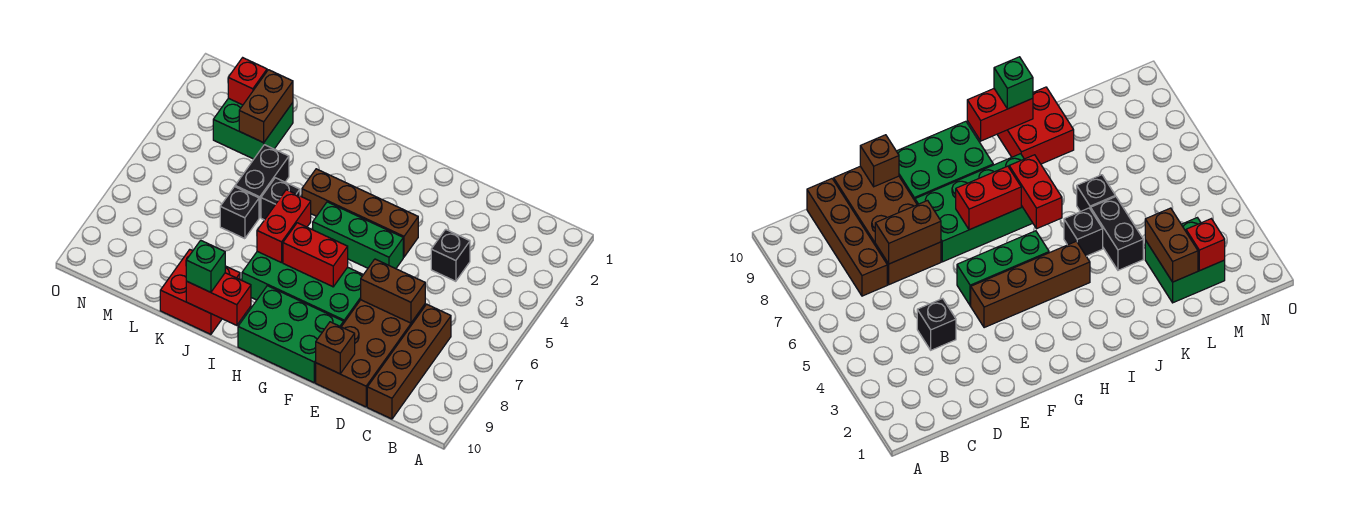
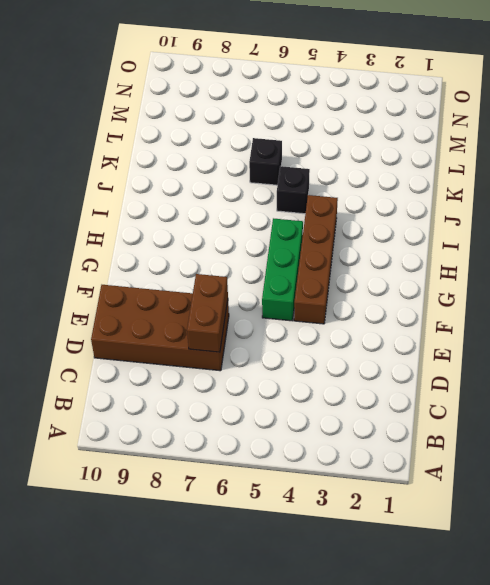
none -> brown brick C7:C10 level 1
none -> black brick D4 level 1
none -> green brick F7:I8 level 1

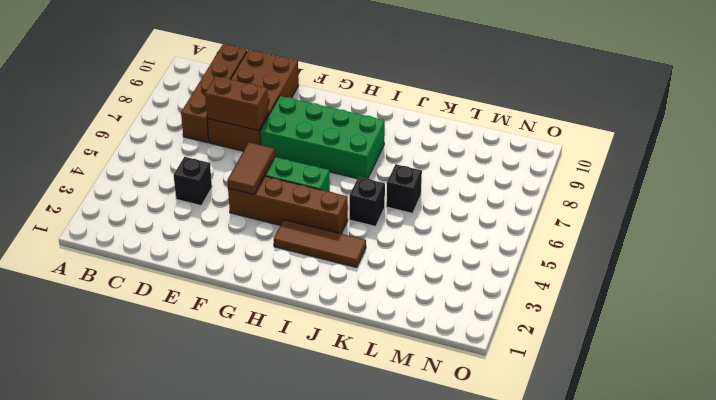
brown tile F4:F5 level 2 -> none
brown tile H3:J3 level 1 -> none
none -> green brick F9:H10 level 1
none -> red brick J9:K10 level 1
none -> black brick K4:K5 level 1

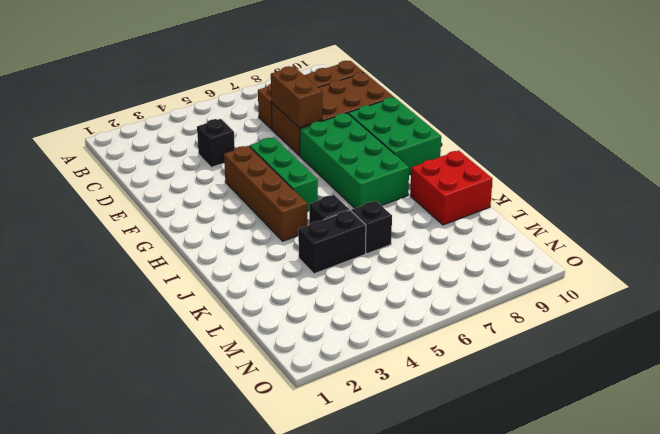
none -> green brick L2:M3 level 1
none -> brown brick E10 level 2
none -> red brick G7:H7 level 2

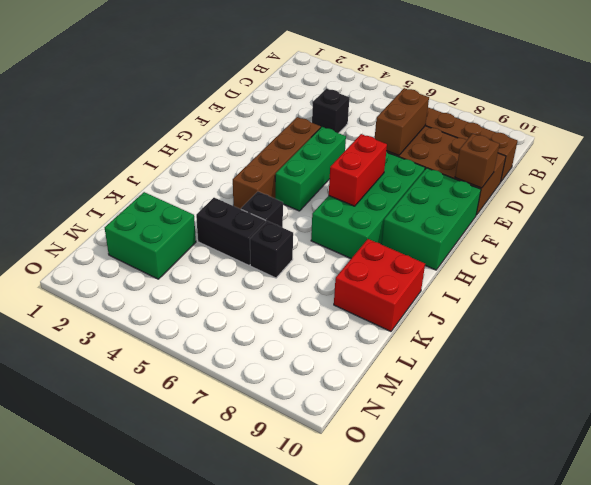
none -> red brick I6:I7 level 2
none -> red brick I10:J10 level 2
none -> brown brick L2:L3 level 2

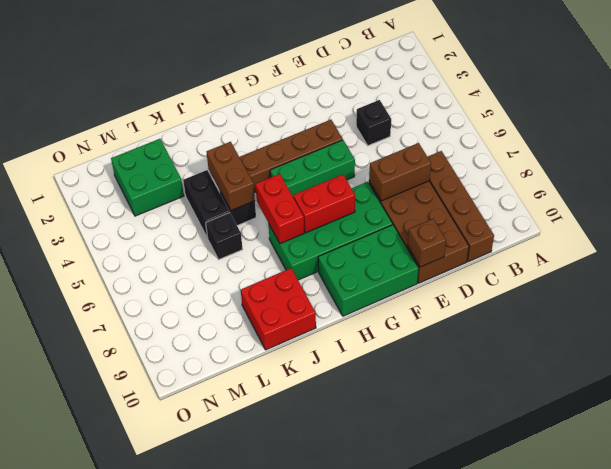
brown brick J4:J5 level 2 -> brown brick L2:L3 level 2
none -> red brick I10:J10 level 2
none -> red brick M2 level 2
none -> green brick J10 level 3

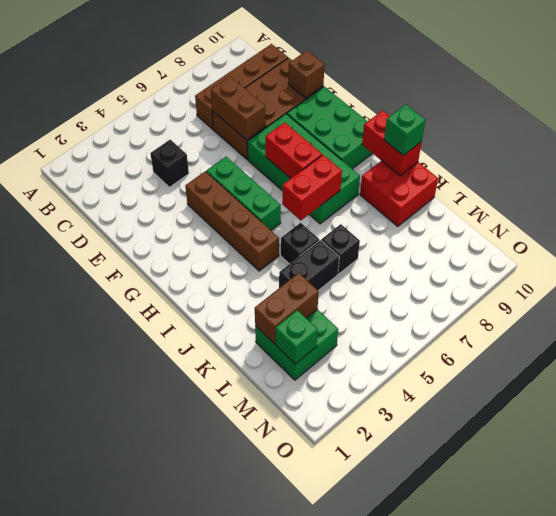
green brick M2 level 2 -> red brick M2 level 2

